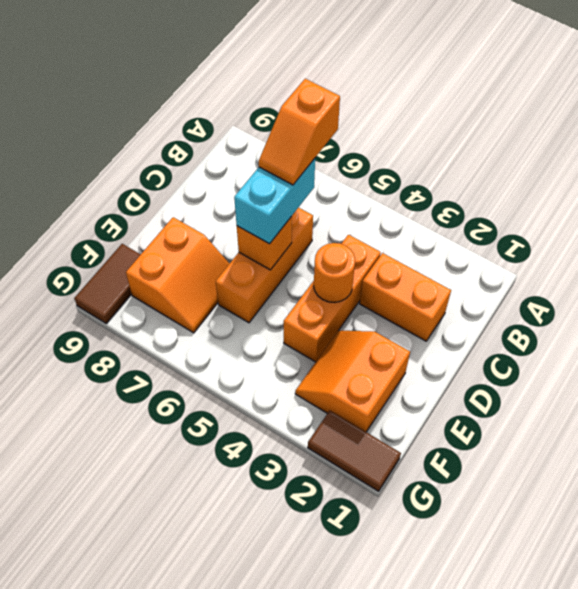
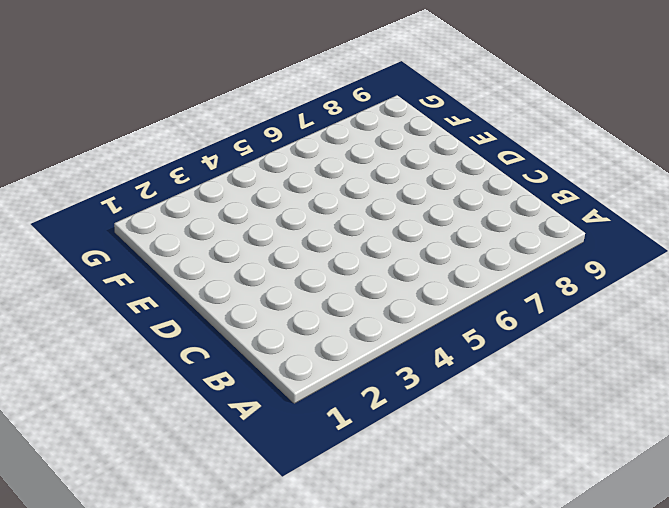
none -> orange brick C2:C3 level 1
none -> orange brick C4:E4 level 1

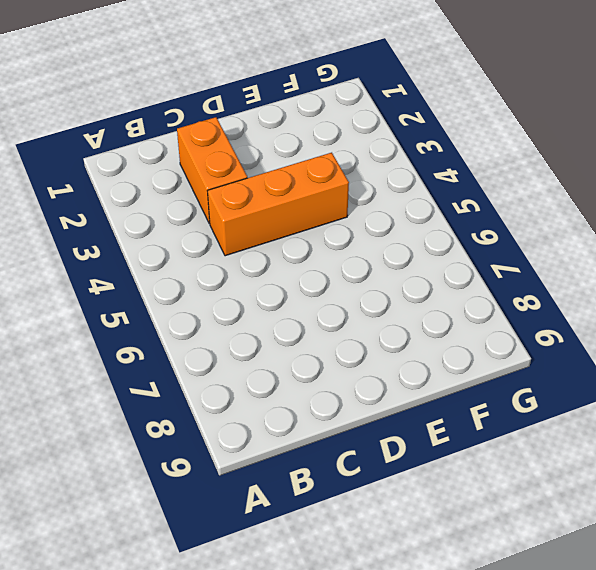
none -> orange brick C6:E6 level 1
none -> orange slope E2:F3 level 1 top 2

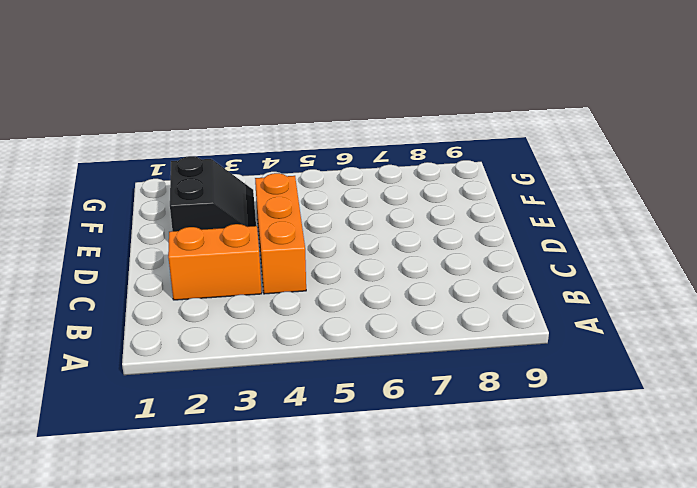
black slope E2:F3 level 1 top 2 -> orange slope E2:F3 level 1 top 2
none -> orange brick C6:E6 level 1
none -> orange slope E7:F8 level 1 top 8

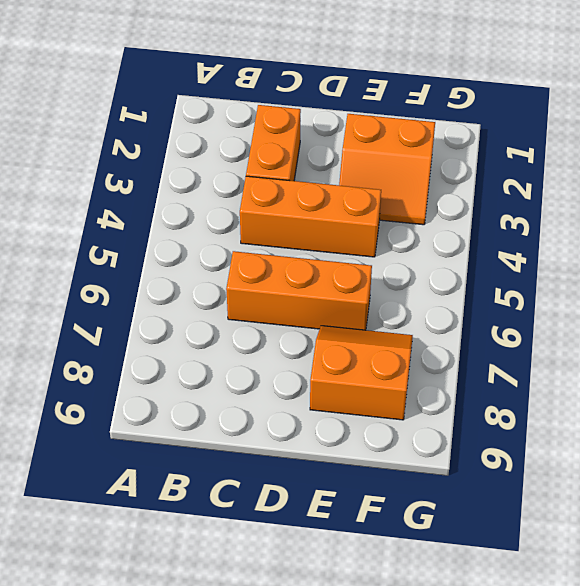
none -> brown tile F9:G9 level 1
none -> brown tile G1:G2 level 1

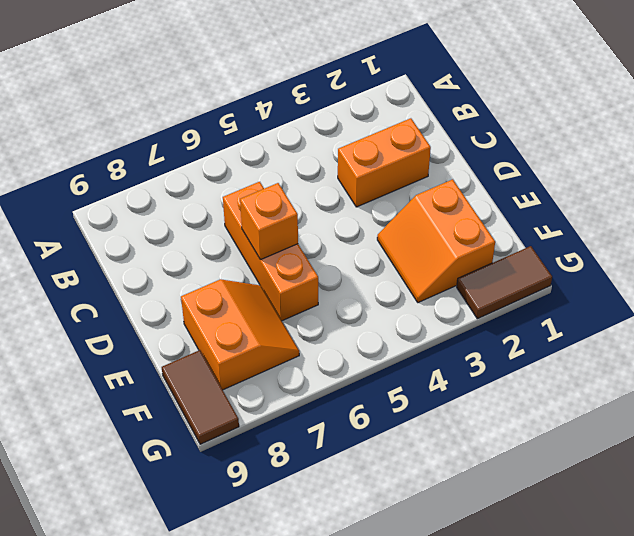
none -> orange brick C4:E4 level 1
none -> orange round brick D4 level 2

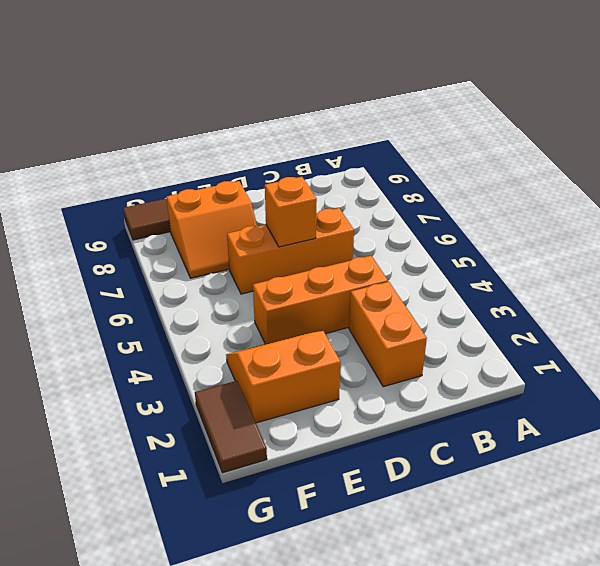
none -> orange round brick D4 level 2
none -> cyan brick C6:D6 level 3

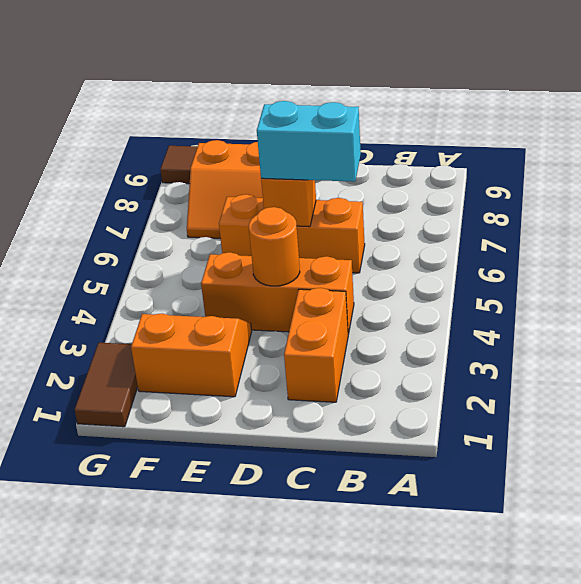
none -> orange slope B6:C6 level 4 top B

